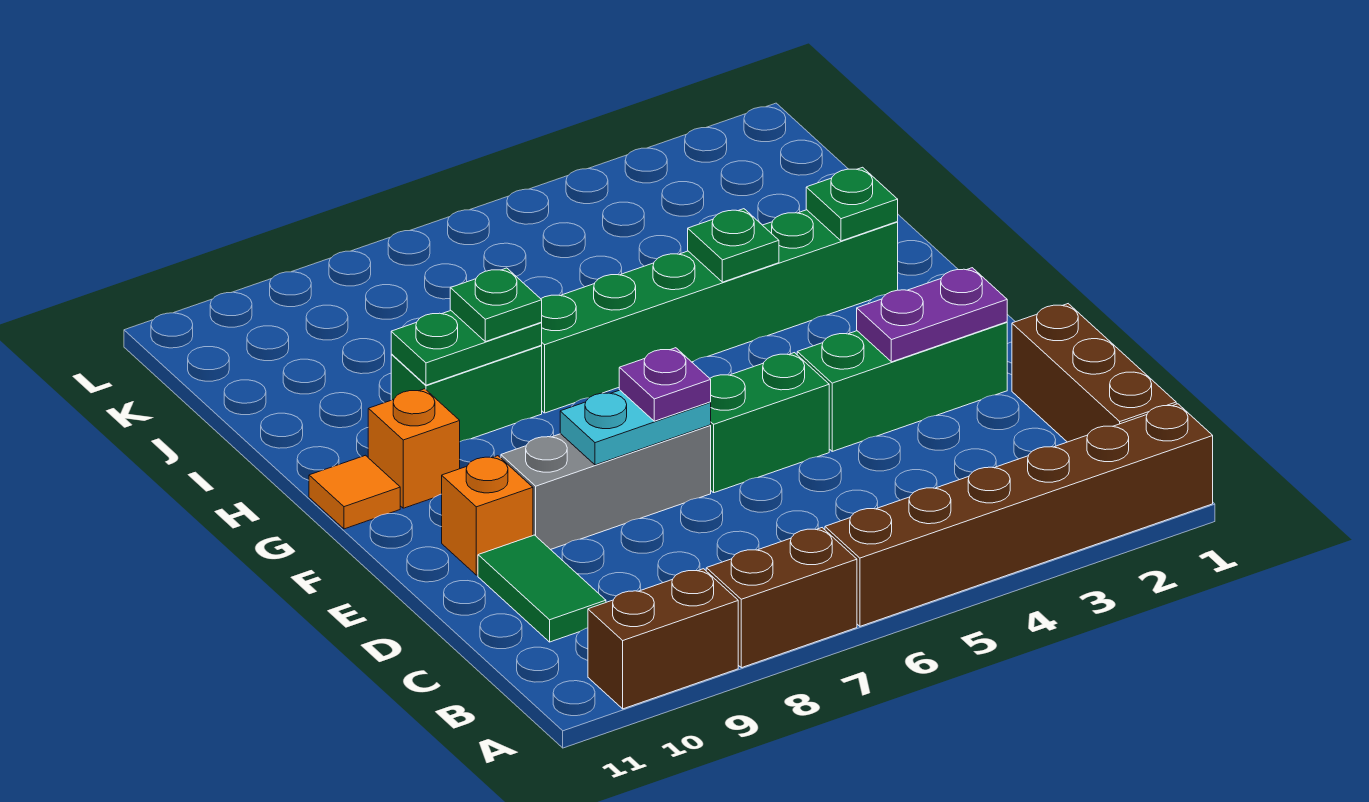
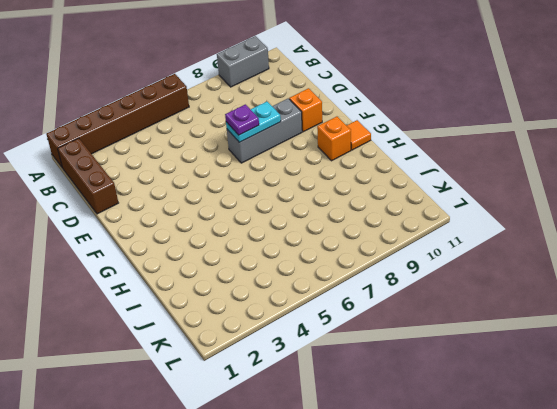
grey brick A9:A10 level 1 -> brown brick A9:A10 level 1
none -> brown brick A7:A8 level 1
none -> green tile C10:D10 level 1
none -> green brick E2:E4 level 1

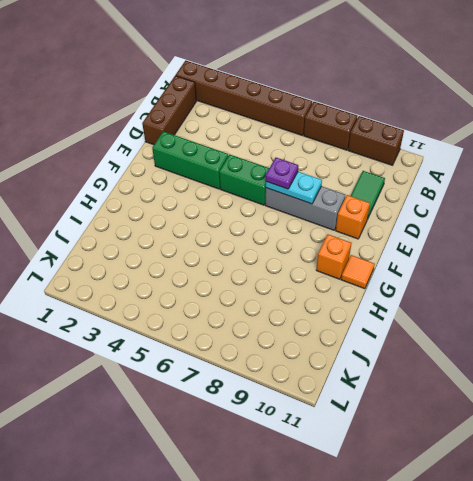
none -> green brick H2:H7 level 1
none -> green brick H8:H9 level 1
none -> purple plate E2:E3 level 2

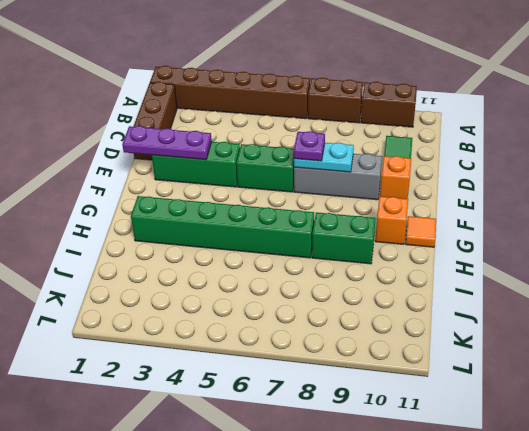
purple plate E1:E3 level 2 -> purple plate E2:E3 level 2
none -> green plate H2 level 2
none -> green plate H4 level 2
none -> green plate H8:H9 level 2

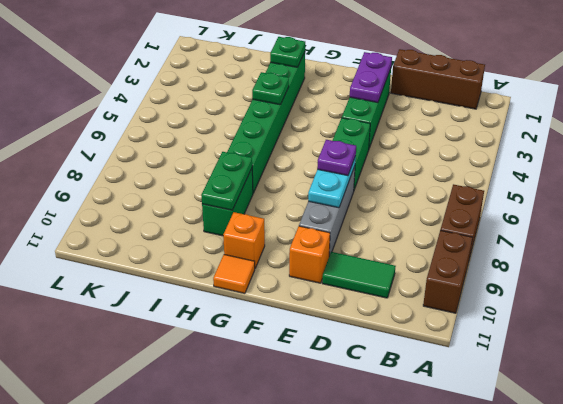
none -> brown brick A1:A6 level 1
none -> green plate H8 level 3

